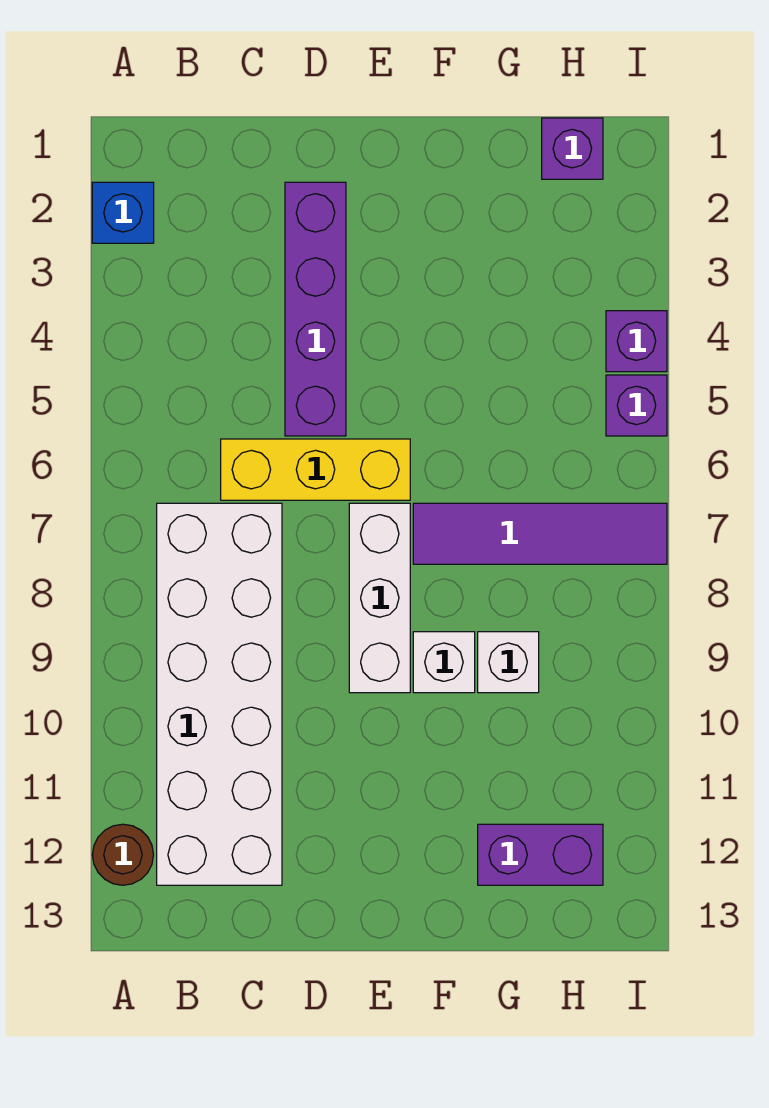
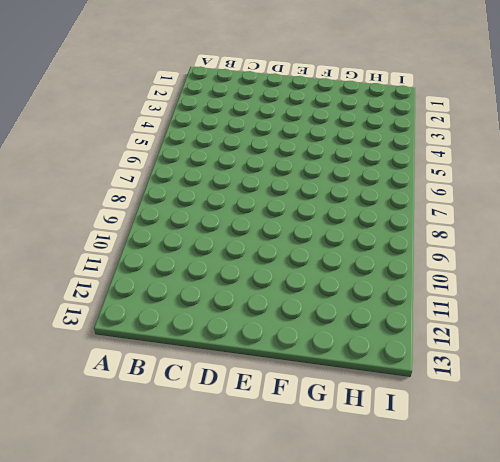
none -> blue brick A2 level 1
none -> brown round brick A12 level 1
none -> white brick B7:C12 level 1

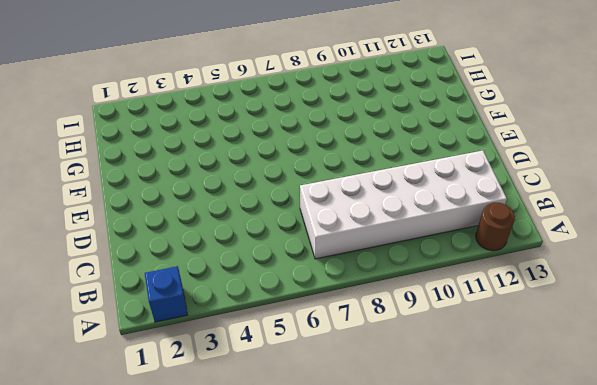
none -> yellow brick C6:E6 level 1
none -> purple brick D2:D5 level 1
none -> white brick E7:E9 level 1

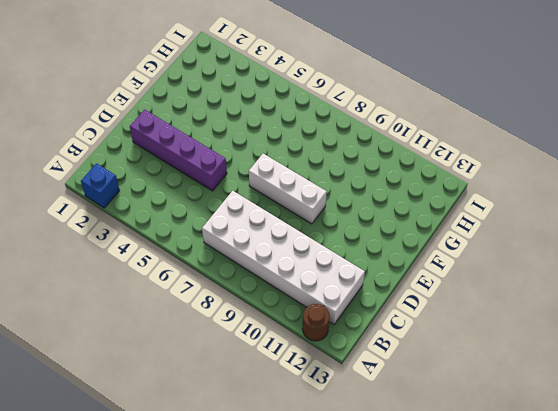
none -> yellow brick C6:E6 level 1
none -> purple tile F7:I7 level 1
none -> white brick F9 level 1

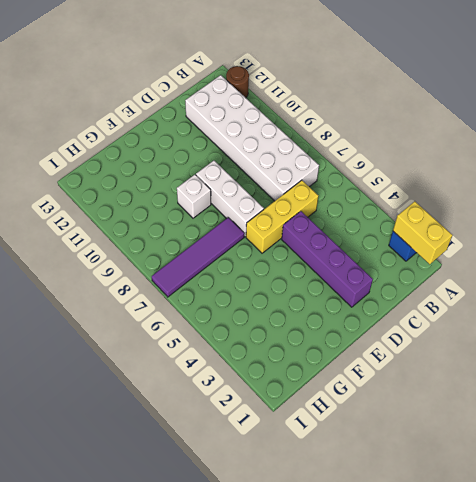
yellow brick A1:A2 level 2 -> none
none -> white brick G9 level 1
none -> purple brick G12:H12 level 1
none -> purple brick H1 level 1

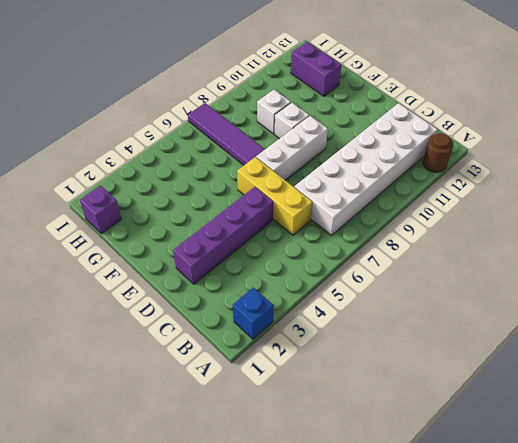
none -> purple brick I4 level 1
none -> purple brick I5 level 1

